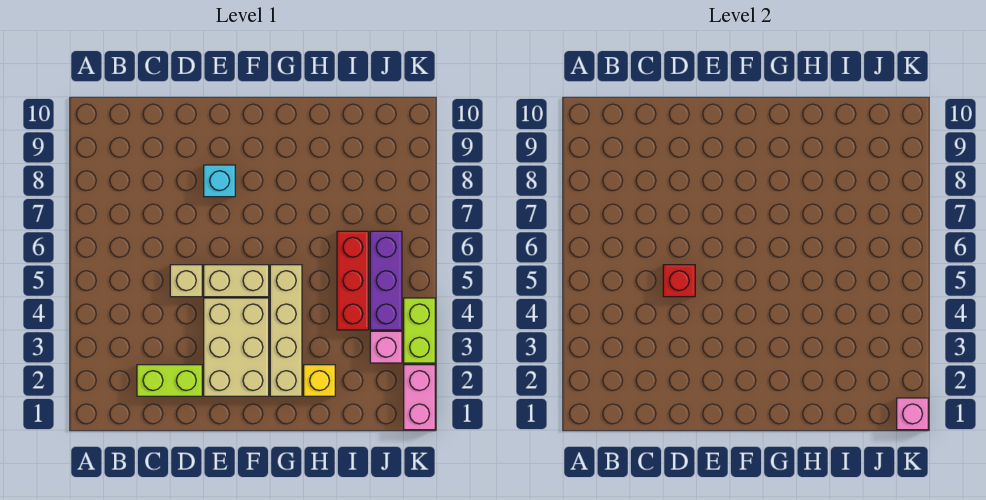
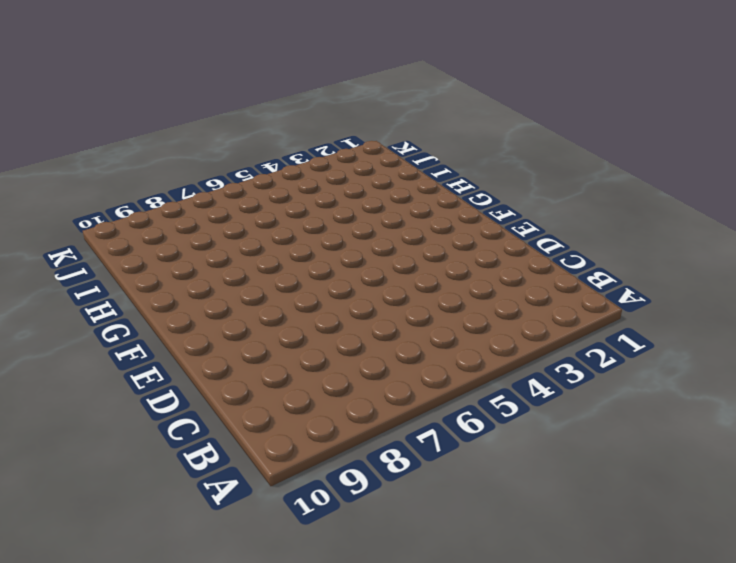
none -> lime brick C2:D2 level 1
none -> tan brick D5 level 1
none -> tan brick E2:F4 level 1

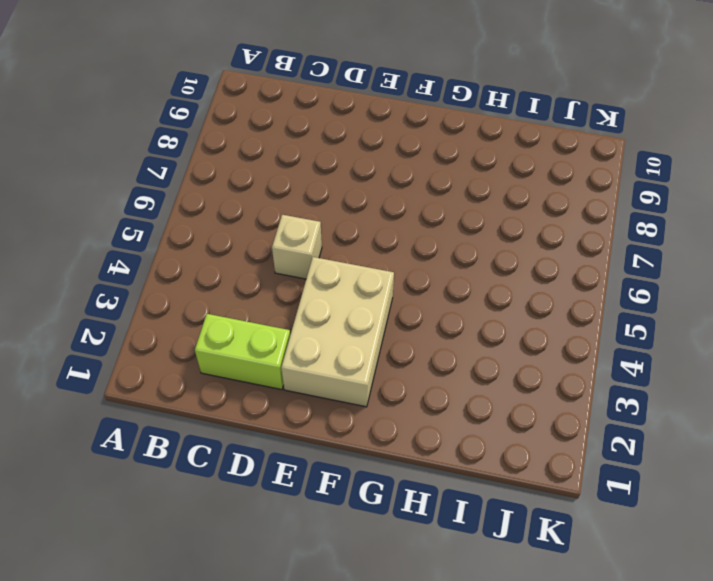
none -> tan brick E5:F5 level 1
none -> cyan brick E8 level 1
none -> tan brick G2:G5 level 1

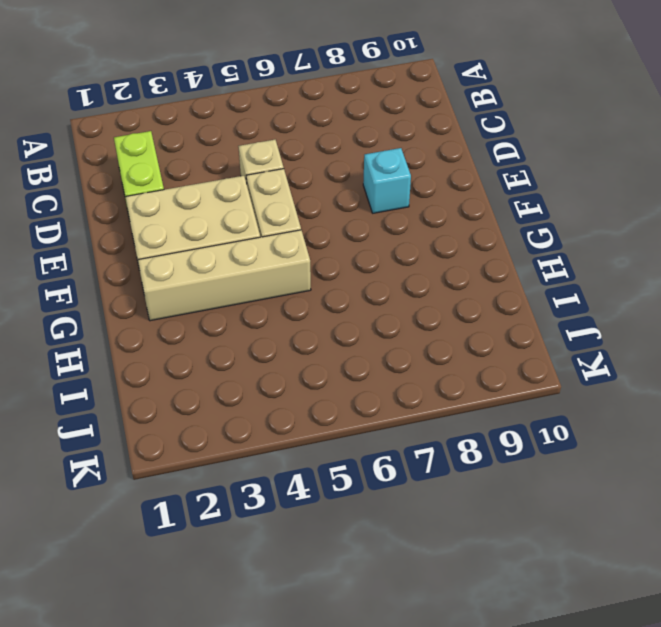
none -> yellow brick H2 level 1
none -> red brick I4:I6 level 1
none -> pink brick J3 level 1

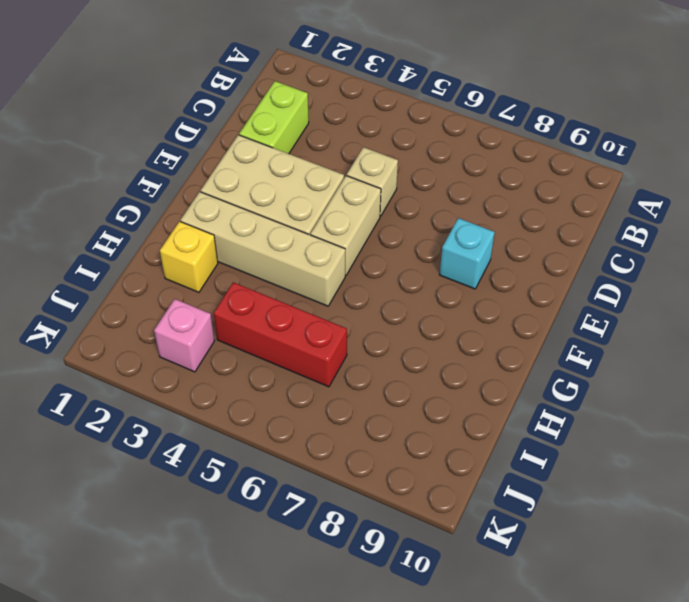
none -> purple brick J4:J6 level 1
none -> pink brick K1:K2 level 1
none -> lime brick K3:K4 level 1

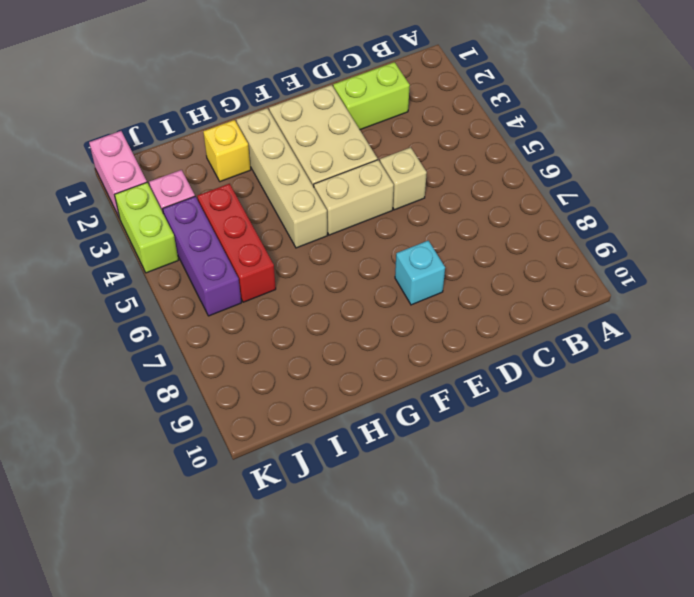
none -> red brick D5 level 2
none -> pink brick K1 level 2

